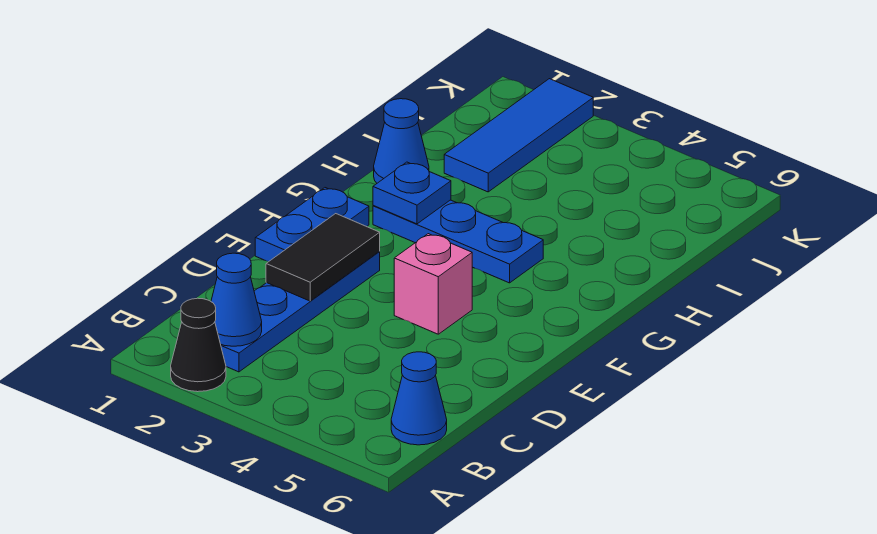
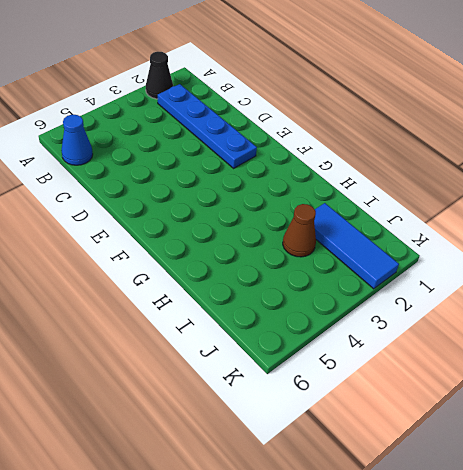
brown cone I3 level 1 -> none
none -> blue plate E1:F1 level 1
none -> pink brick E4 level 1

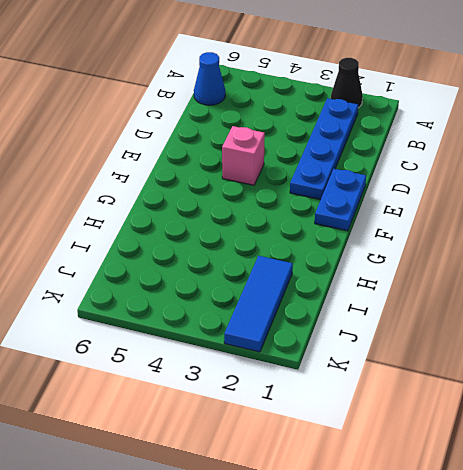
none -> blue plate G2:G4 level 1
none -> blue cone H1 level 1

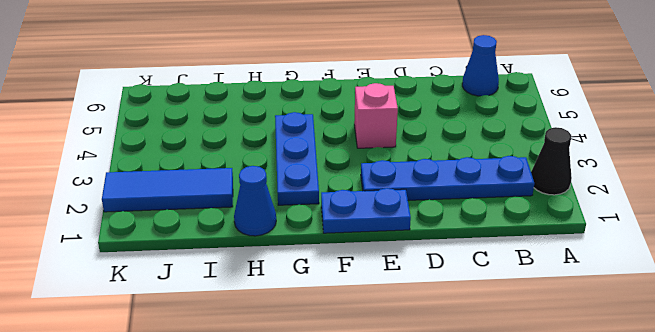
none -> blue cone B2 level 2
none -> black tile D2:E2 level 2

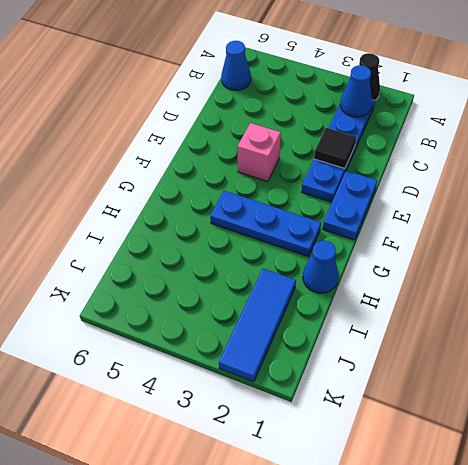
black tile D2 level 2 -> black tile D2:E2 level 2
none -> blue plate G2 level 2

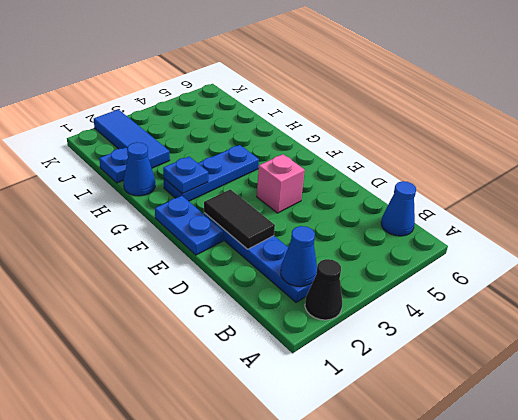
blue plate I1 level 1 -> none

